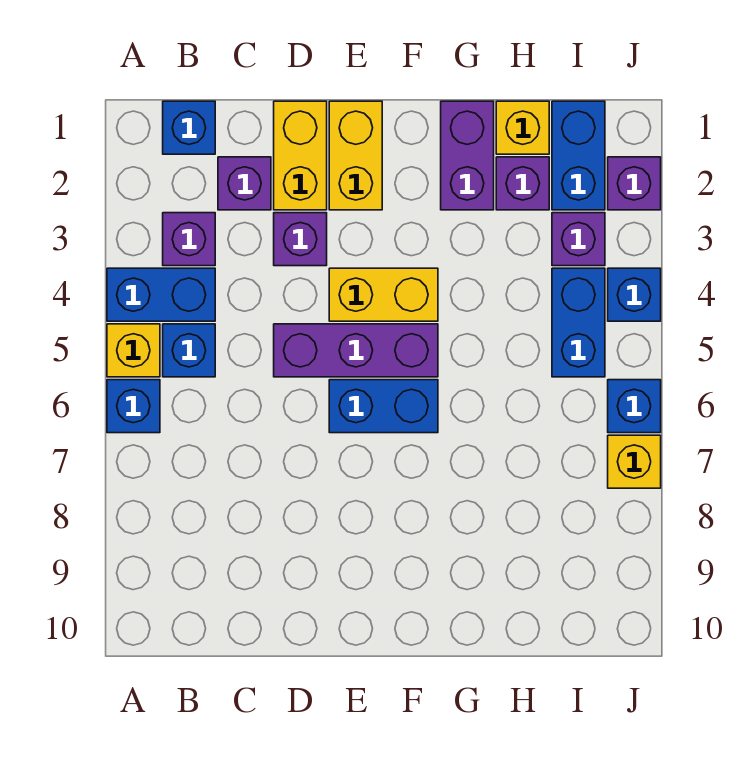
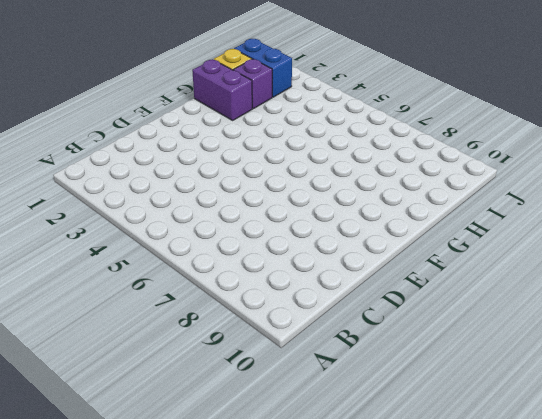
none -> blue brick A4:B4 level 1
none -> yellow brick A5 level 1
none -> blue brick A6 level 1

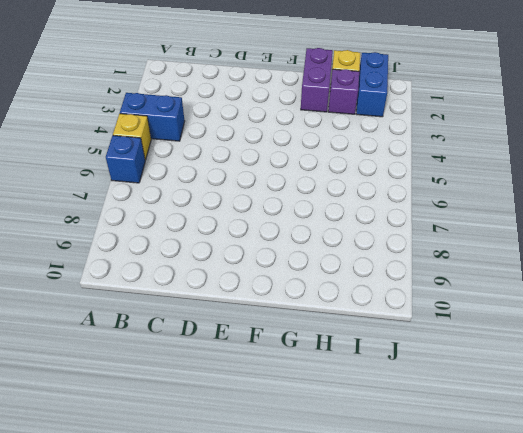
none -> blue brick B1 level 1
none -> purple brick B3 level 1
none -> blue brick B5 level 1

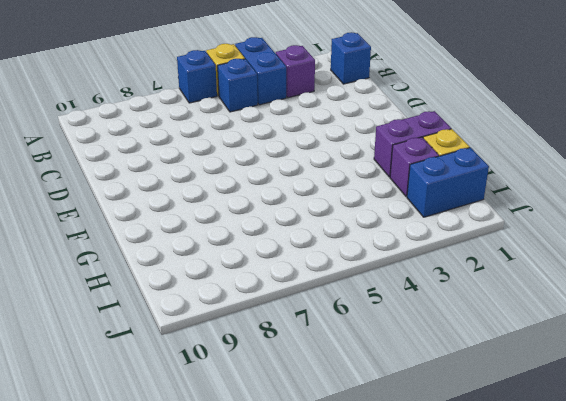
none -> purple brick C2 level 1
none -> yellow brick D1:D2 level 1
none -> purple brick D3 level 1

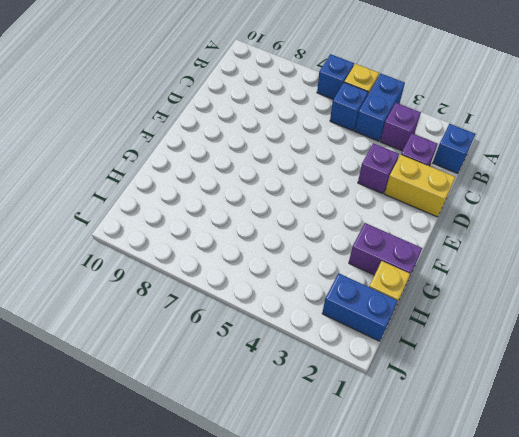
none -> purple brick D5:F5 level 1
none -> yellow brick E1:E2 level 1
none -> yellow brick E4:F4 level 1

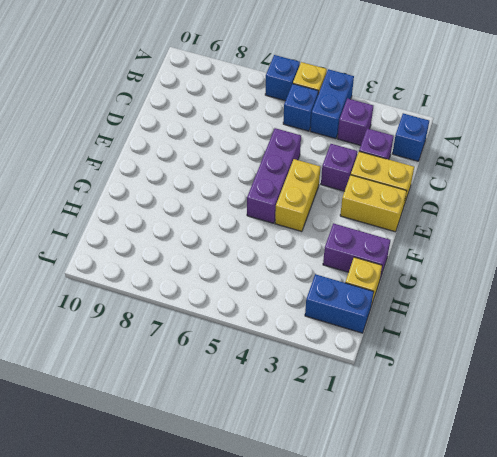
none -> blue brick E6:F6 level 1
none -> purple brick H2 level 1
none -> purple brick I3 level 1

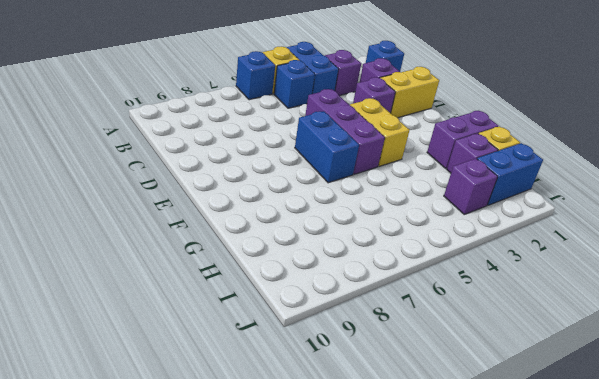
none -> yellow brick E1:E2 level 1
none -> blue brick I4:I5 level 1
none -> purple brick J2 level 1

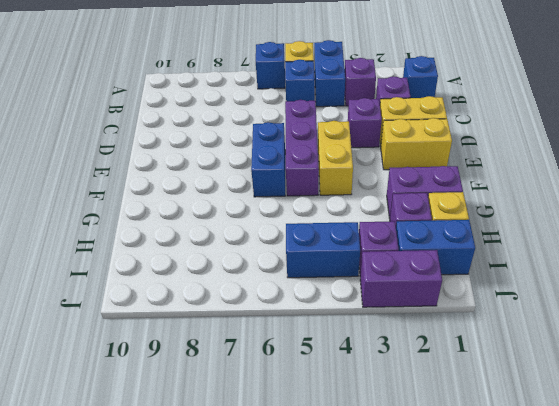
purple brick J2:J3 level 1 -> purple brick J2 level 1
none -> blue brick J4 level 1
none -> blue brick J6 level 1
none -> yellow brick J7 level 1

